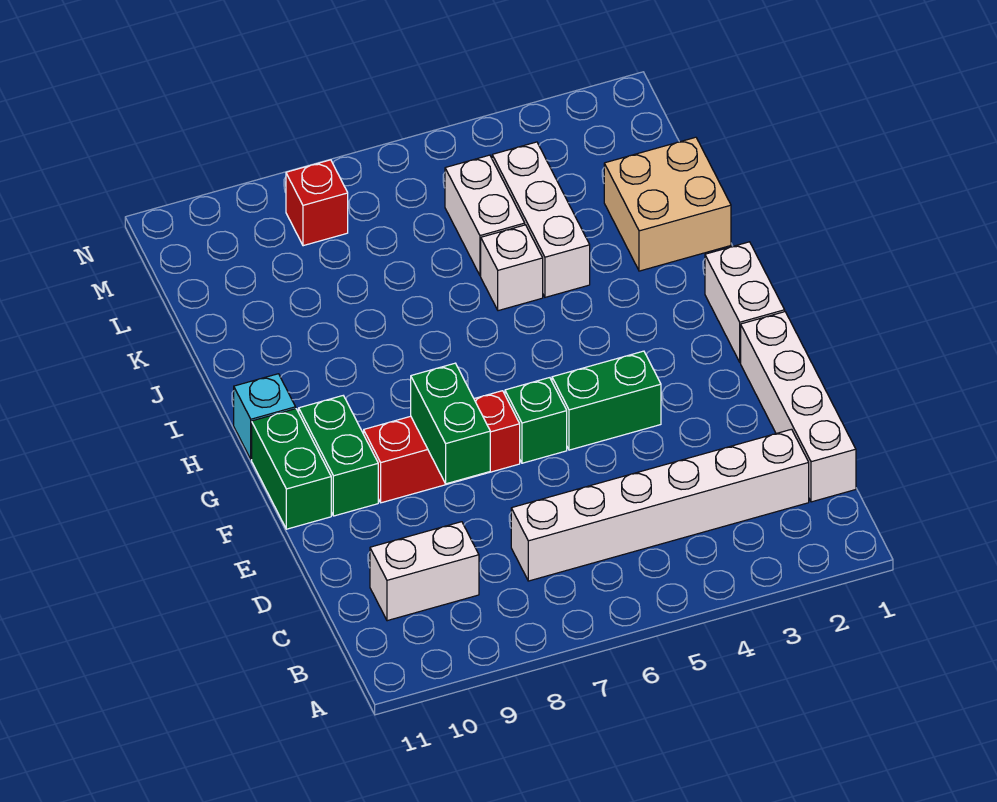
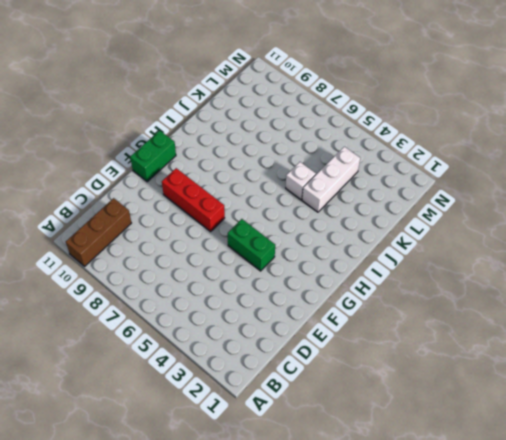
brown brick A10:C10 level 1 -> white brick C9:C10 level 1
none -> white brick C1:F1 level 1
none -> white brick C2:C7 level 1
none -> green brick F6 level 1

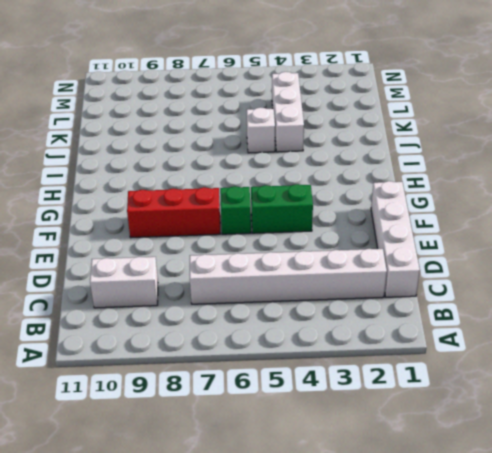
none -> green brick F10:G10 level 1
none -> green brick F11:G11 level 1
none -> white brick G1:H1 level 1

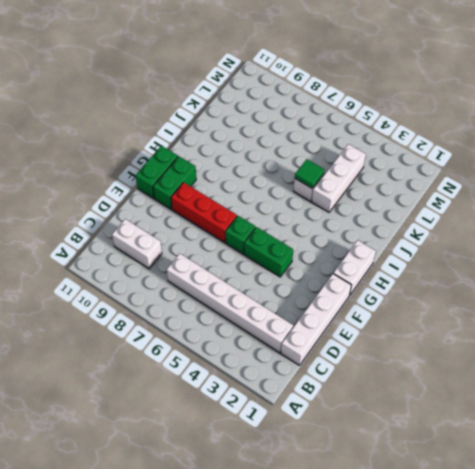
green tile J5 level 2 -> none
none -> cyan brick H11 level 1
none -> tan brick J1:K2 level 1
none -> white brick K5:L5 level 1

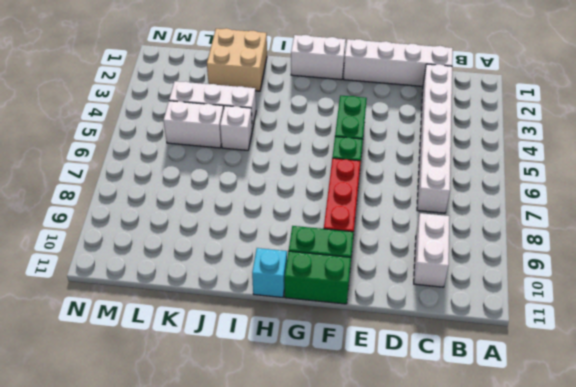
none -> red brick M8 level 1
none -> green brick E8:F8 level 2

